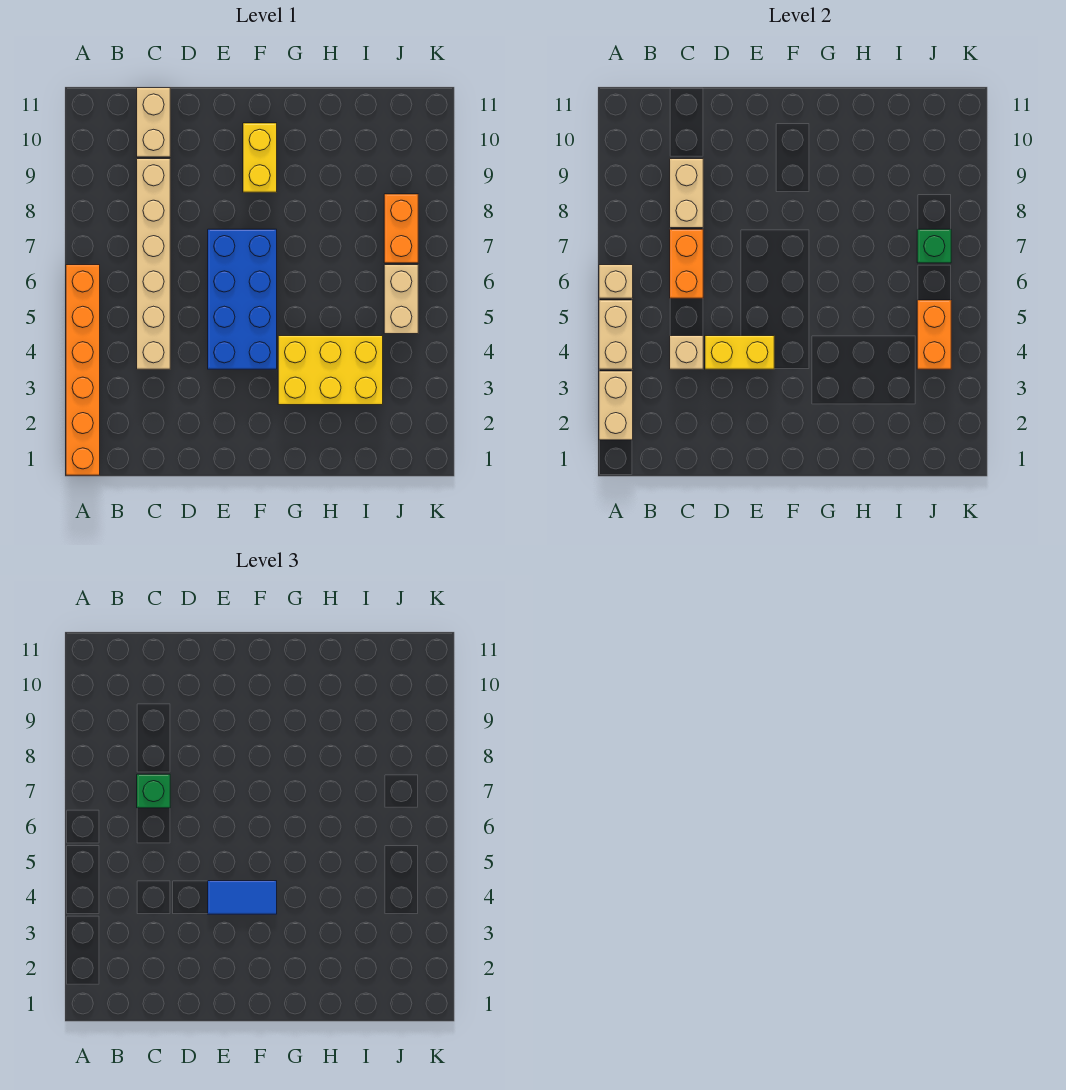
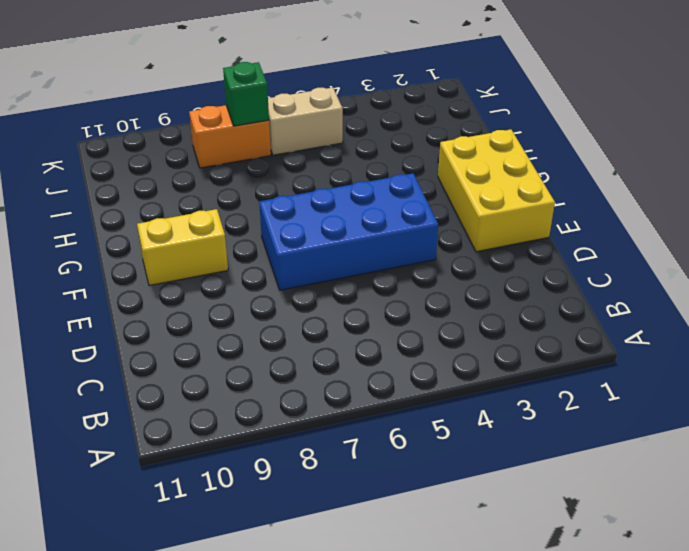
yellow brick E1:G2 level 1 -> yellow brick G3:I4 level 1
none -> orange brick A1:A6 level 1
none -> tan brick C4:C9 level 1
none -> tan brick C10:C11 level 1

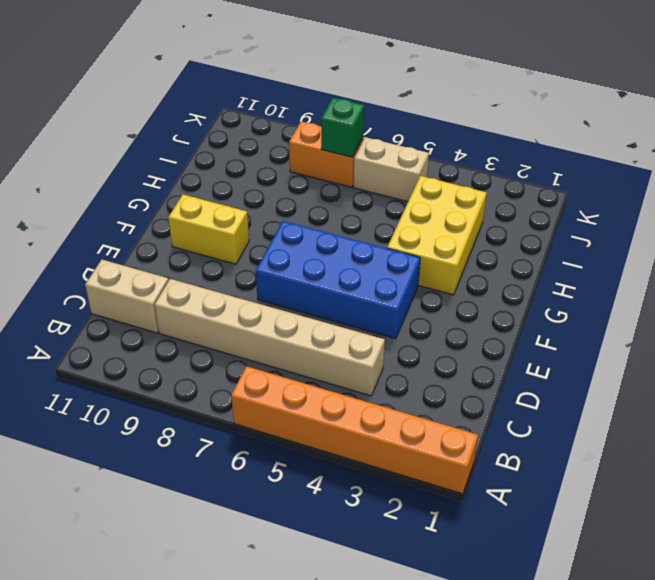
none -> tan brick A2:A3 level 2
none -> tan brick A4:A5 level 2
none -> tan brick A6 level 2

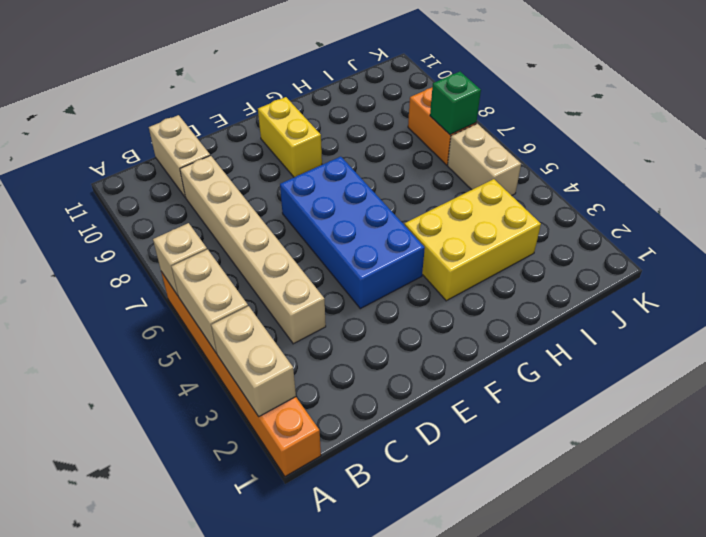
none -> tan brick C4 level 2
none -> orange brick C6:C7 level 2
none -> tan brick C8:C9 level 2

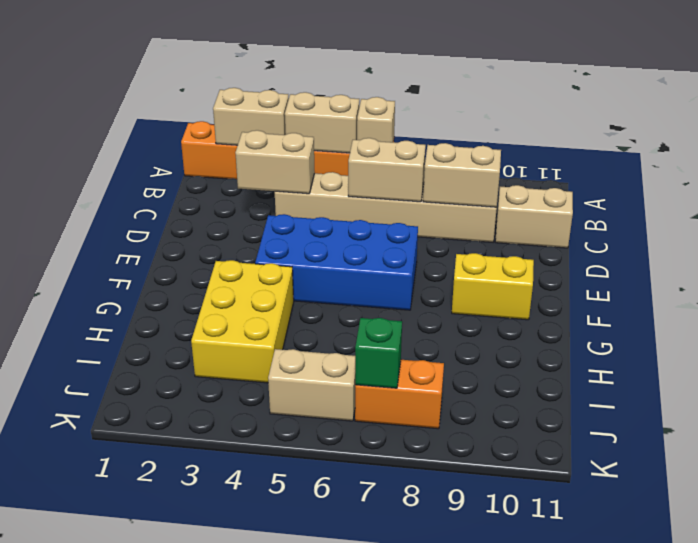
tan brick C3:C4 level 2 -> tan brick C4 level 2
tan brick C6:C7 level 2 -> orange brick C6:C7 level 2
none -> yellow brick D4:E4 level 2
none -> orange brick J4:J5 level 2
none -> green brick C7 level 3

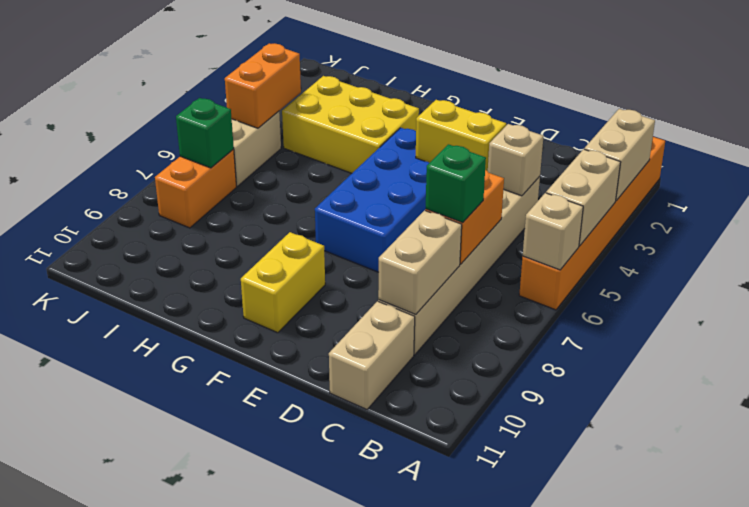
none -> blue tile E4:F4 level 3

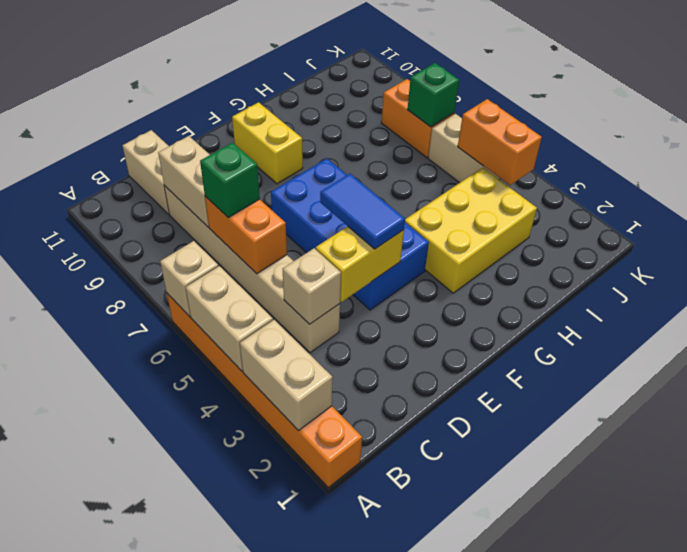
blue tile E4:E5 level 3 -> blue tile E4:F4 level 3

